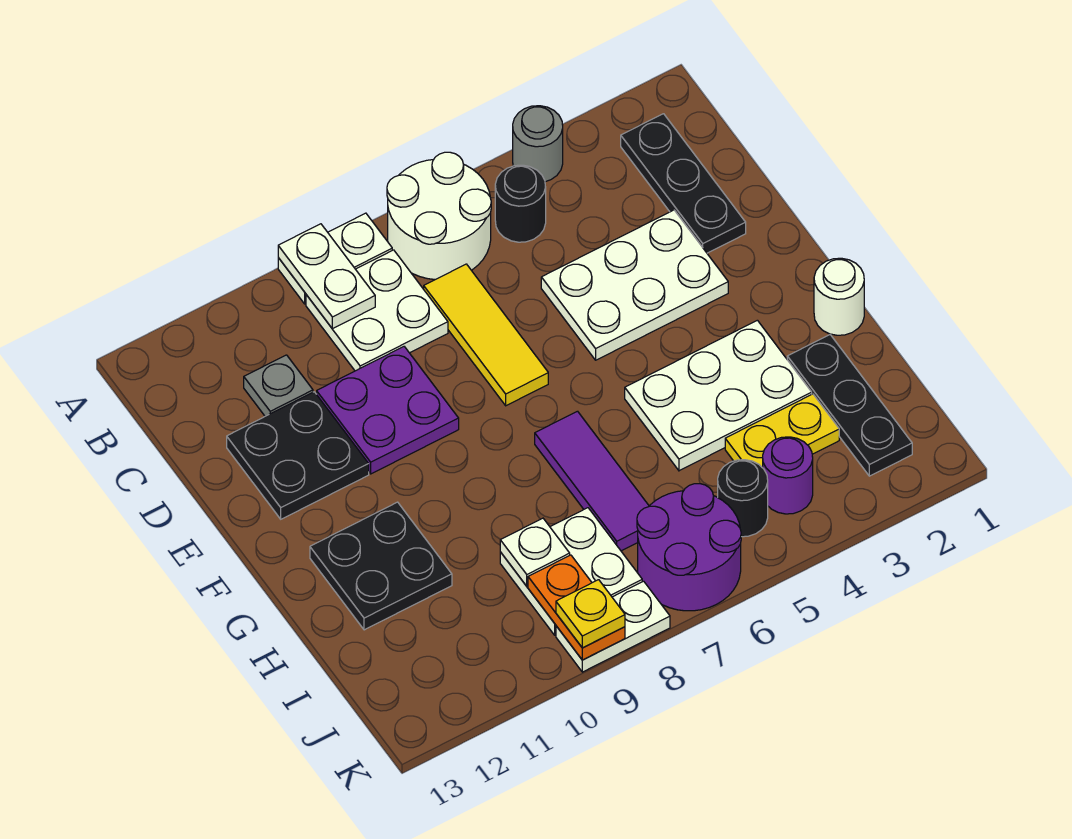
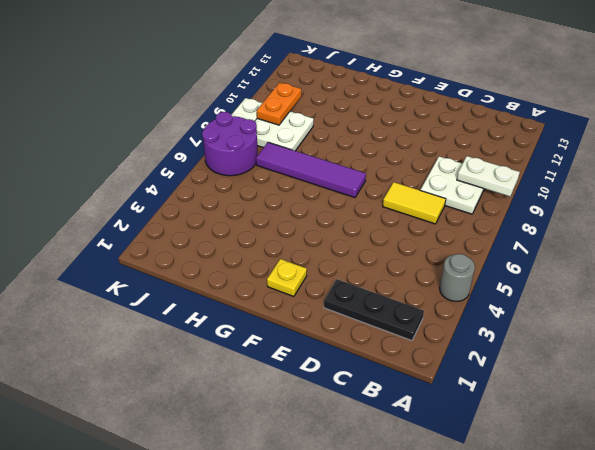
yellow tile C7:D7 level 1 -> yellow tile C7:E7 level 1
yellow plate F2 level 1 -> yellow plate K9 level 3
purple tile F7:I7 level 1 -> purple tile G7:I7 level 1
orange plate J9:J10 level 2 -> orange plate J9:K9 level 2
none -> white round brick A6:B7 level 1
none -> white plate A8:A9 level 1
none -> black round brick B5 level 1

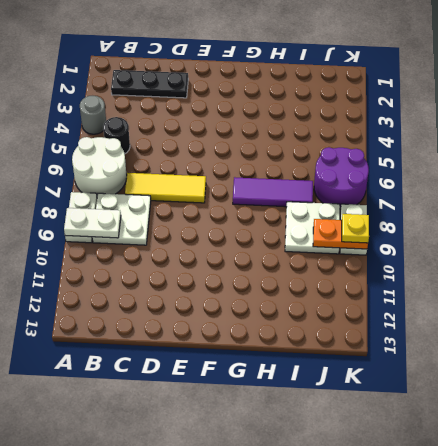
none -> grey plate C11 level 1
none -> white plate D3:E5 level 1
none -> purple plate D9:E10 level 1

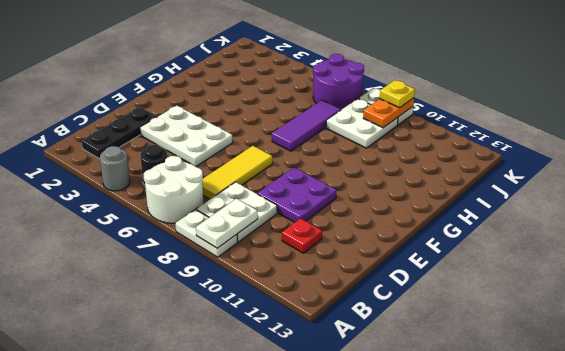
red plate C11 level 1 -> grey plate C11 level 1
none -> black plate D11:E12 level 1
none -> white round brick G1 level 1
none -> white plate G3:H5 level 1

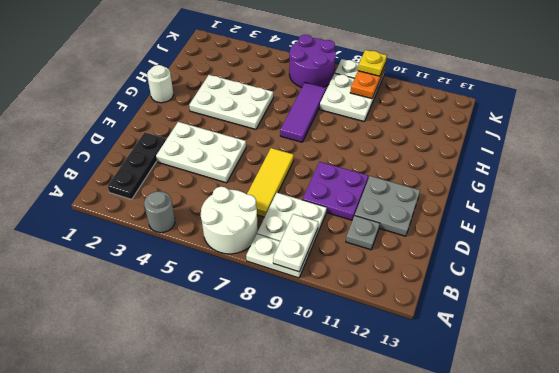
grey plate D11:E12 level 1 -> black plate D11:E12 level 1
none -> black round brick B5 level 1
none -> black plate G11:H12 level 1
none -> black plate H2:J2 level 1

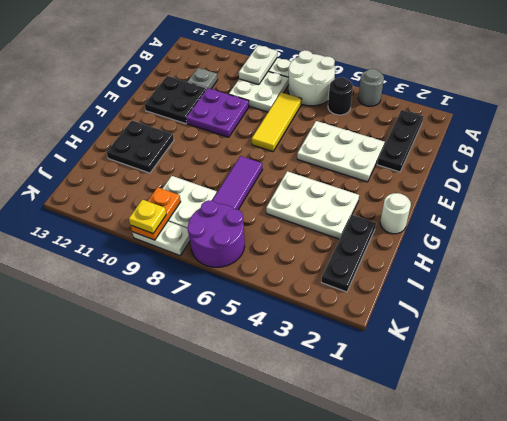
none -> yellow plate I3:I4 level 1
none -> purple round brick J4 level 1
none -> black round brick J5 level 1

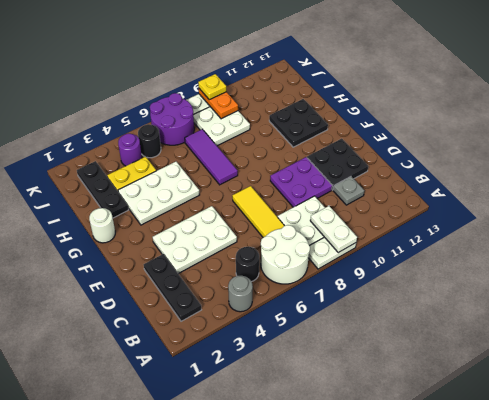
none -> white plate I9 level 2

